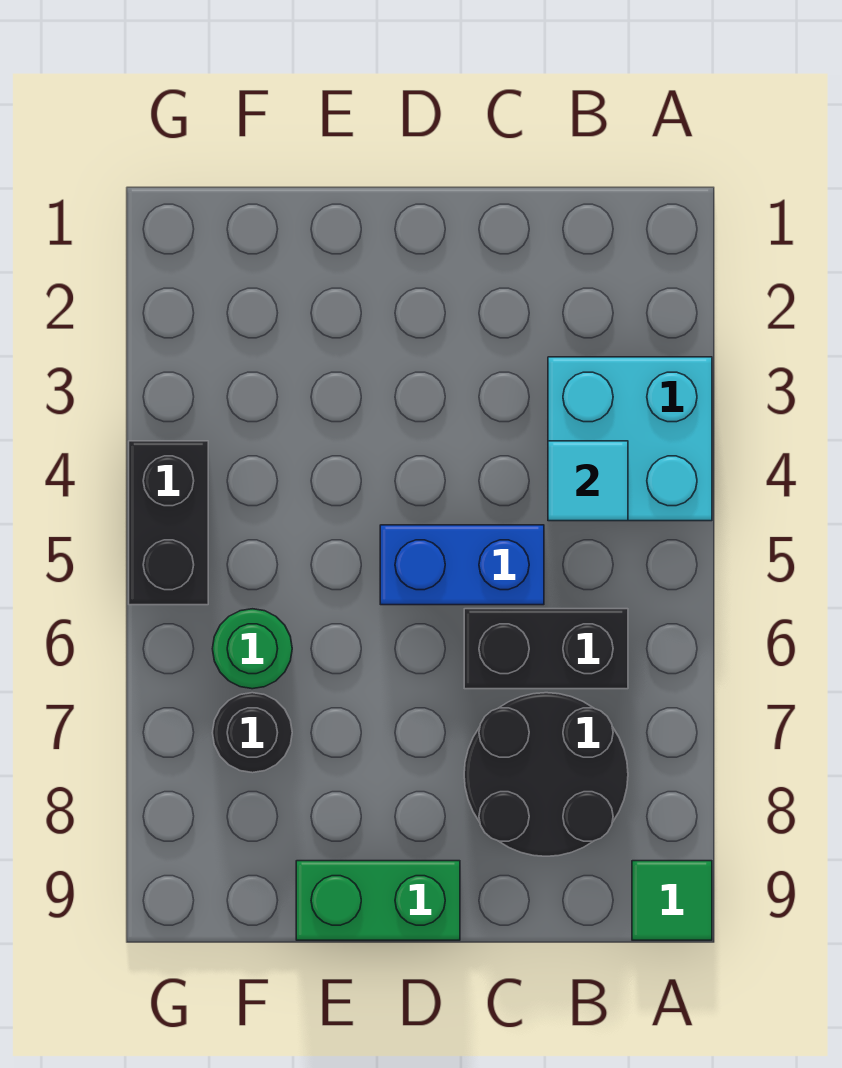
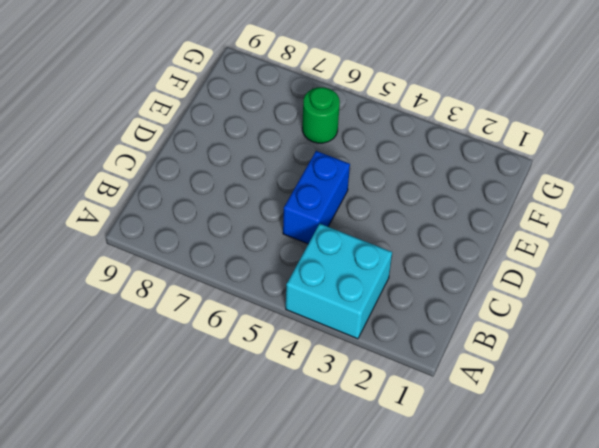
none -> green tile A9 level 1
none -> black brick B6:C6 level 1

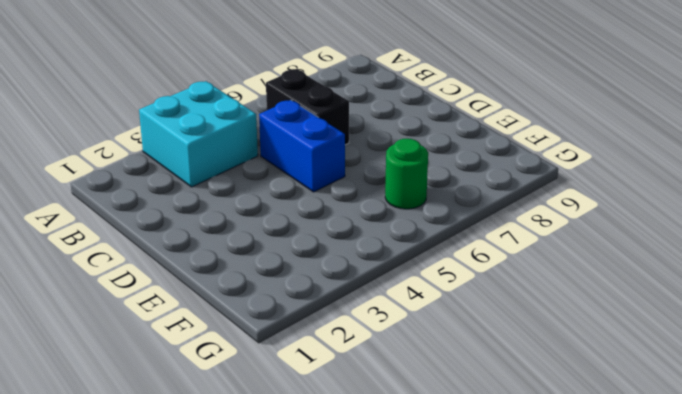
none -> green tile A9 level 1
none -> black round brick B7:C8 level 1

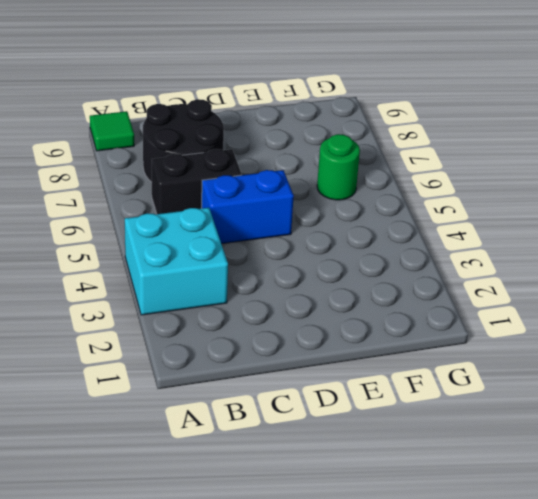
none -> green brick D9:E9 level 1
none -> black round brick F7 level 1

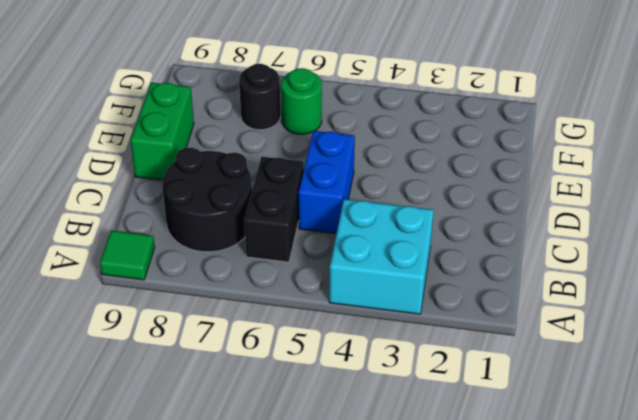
none -> black brick G4:G5 level 1
none -> cyan tile B4 level 2

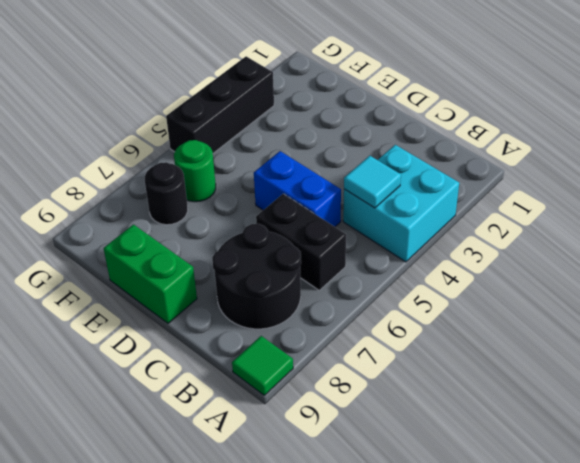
black brick G3:G5 level 1 -> black brick G4:G5 level 1

